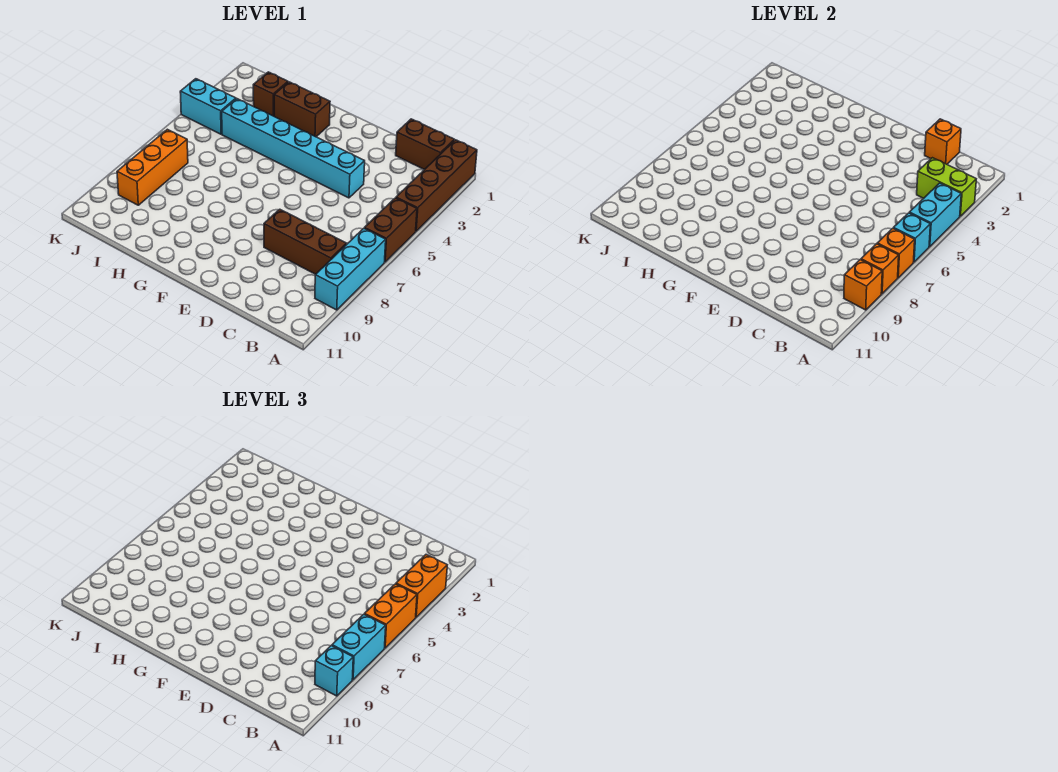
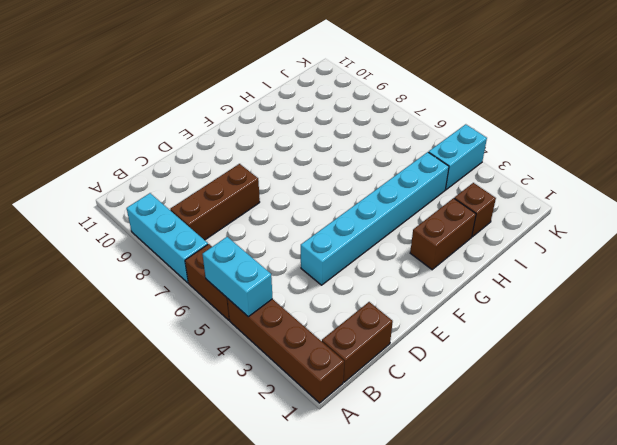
none -> orange brick J7:J9 level 1
none -> lime brick A3:B3 level 2
none -> cyan brick A6 level 2

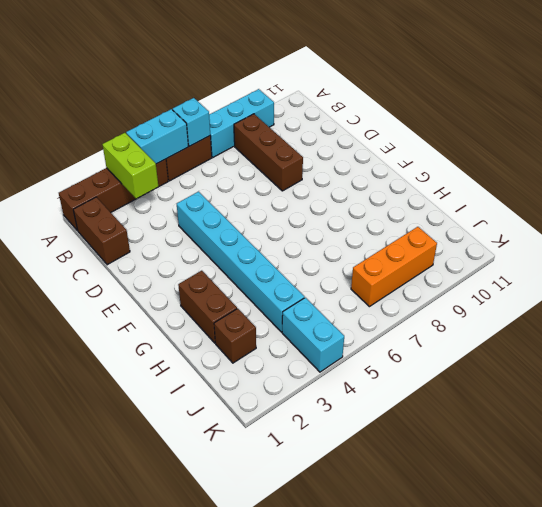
none -> orange brick A7 level 2
none -> orange brick A8 level 2
none -> orange brick A9 level 2

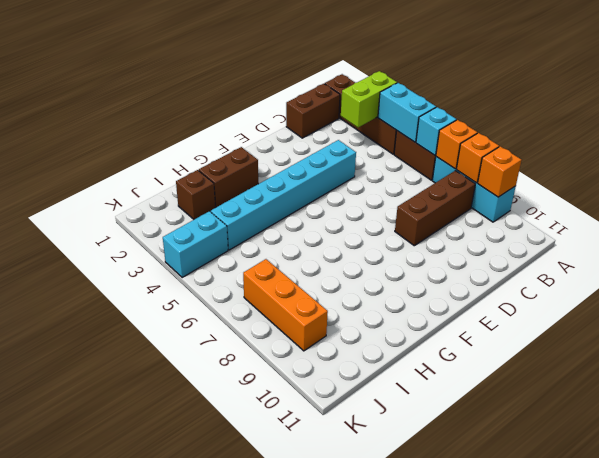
none -> orange brick C1 level 2
none -> orange brick A3:A4 level 3
none -> orange brick A5:A6 level 3

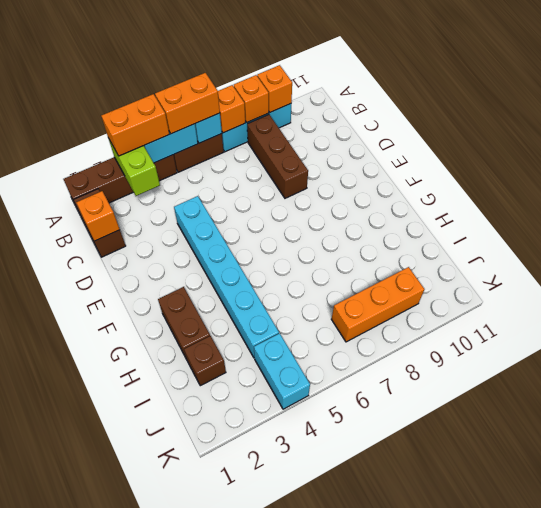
none -> cyan brick A7:A8 level 3
none -> cyan brick A9 level 3

